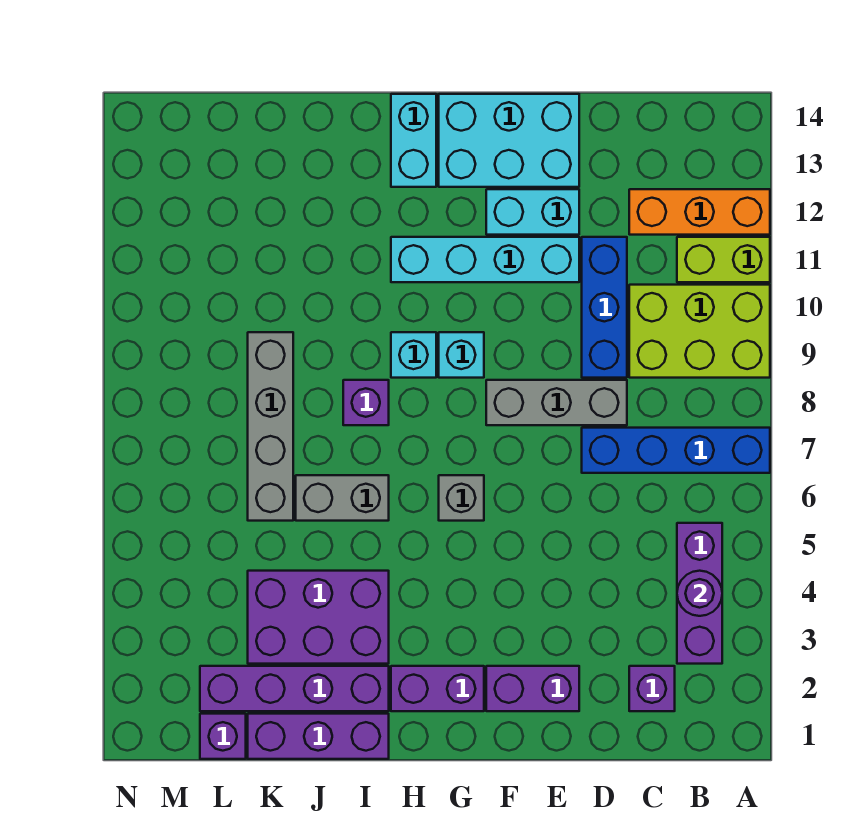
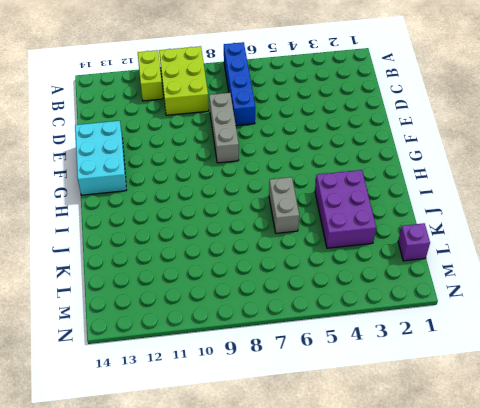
none -> orange brick A12:C12 level 1
none -> purple brick B3:B5 level 1
none -> purple brick C2 level 1

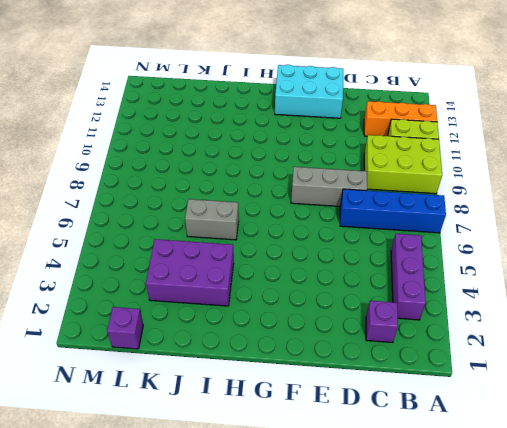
none -> blue brick D9:D11 level 1
none -> purple brick E2:F2 level 1
none -> cyan brick E11:H11 level 1

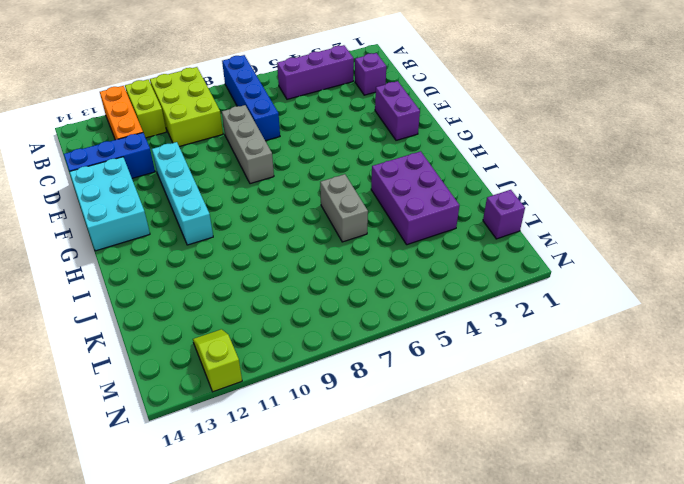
blue brick D12:D14 level 1 -> blue brick D9:D11 level 1
lime slope M12:N12 level 1 top N -> none
none -> cyan brick E12:F12 level 1
none -> purple brick G2:H2 level 1
none -> grey brick G6 level 1

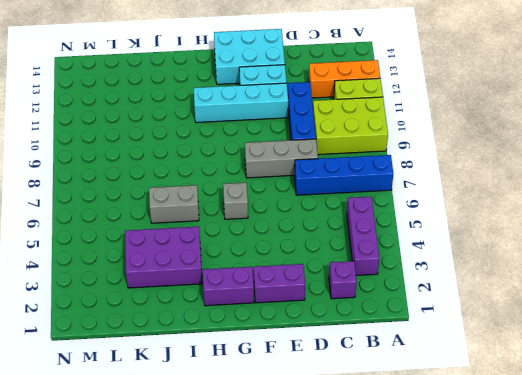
none -> cyan brick G9 level 1
none -> cyan brick H9 level 1
none -> cyan brick H13:H14 level 1

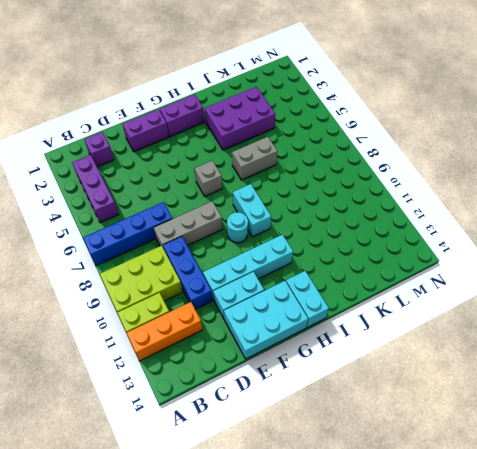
cyan round brick G9 level 1 -> cyan brick G9 level 1
cyan brick H8:H9 level 1 -> cyan brick H9 level 1
none -> purple brick I1:K1 level 1
none -> purple brick I2:L2 level 1
none -> purple brick I8 level 1

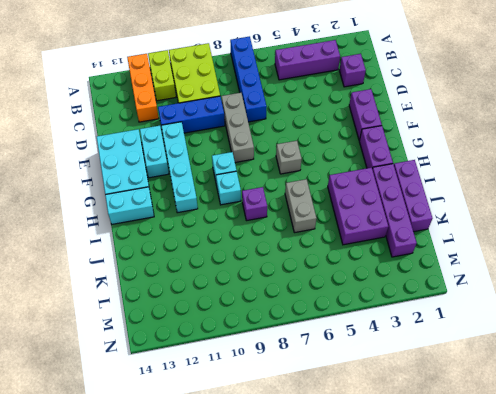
none -> grey brick K6:K9 level 1
none -> purple brick L1 level 1
none -> purple round brick B4 level 2

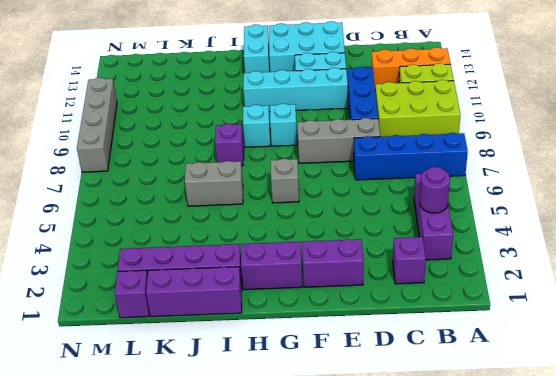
grey brick N8:N11 level 1 -> grey brick K6:K9 level 1
none -> purple brick I3:K4 level 1

